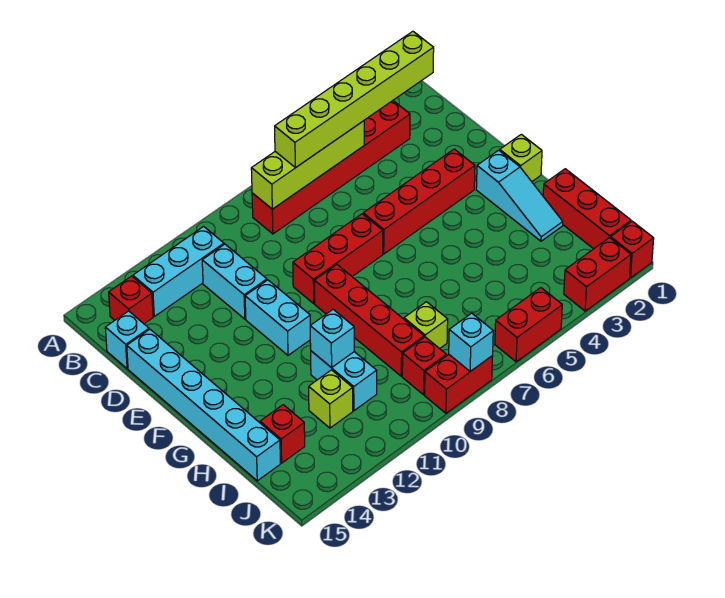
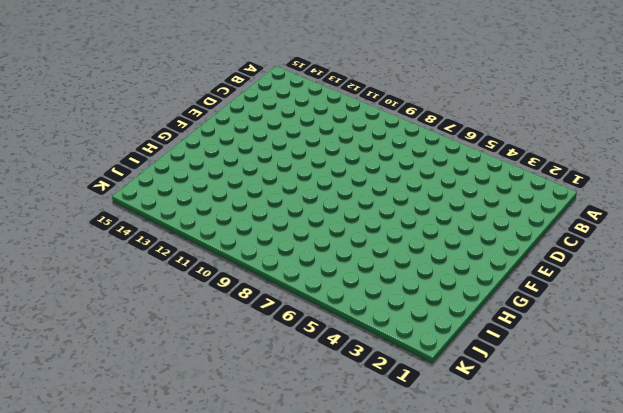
none -> red brick B3:B8 level 1
none -> cyan brick B11:B13 level 1
none -> red brick B14 level 1

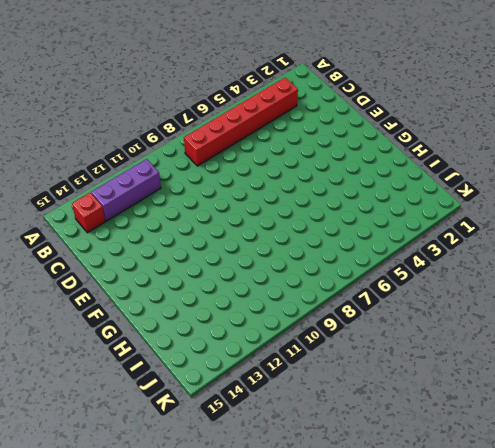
purple brick B11:B13 level 1 -> cyan brick B11:B13 level 1
none -> cyan brick C11:D11 level 1
none -> cyan brick C15 level 1
none -> cyan brick D15:I15 level 1

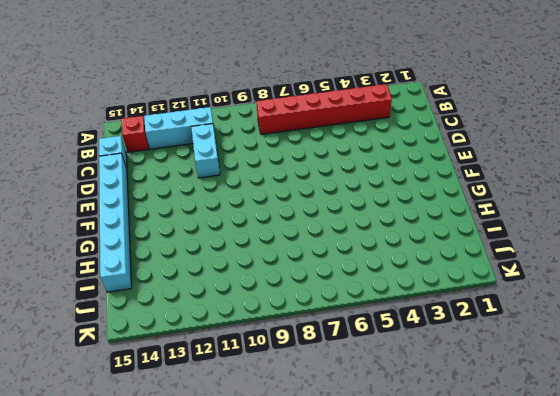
none -> red brick E3:E6 level 1
none -> red brick E7:E9 level 1
none -> cyan brick E11:F11 level 1

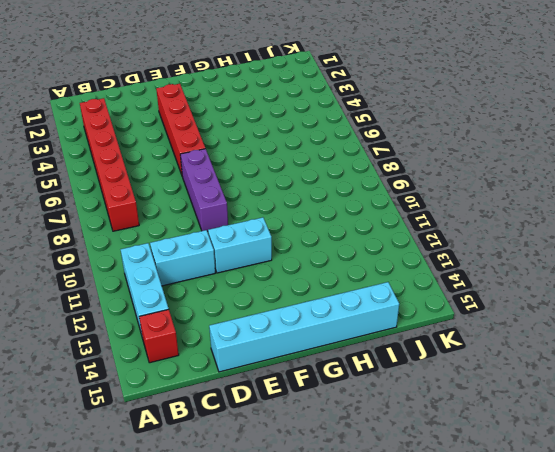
purple brick E7:E9 level 1 -> red brick E7:E9 level 1
none -> cyan brick C15 level 1
none -> lime brick F1 level 1
none -> cyan slope F2:H2 level 1 top F

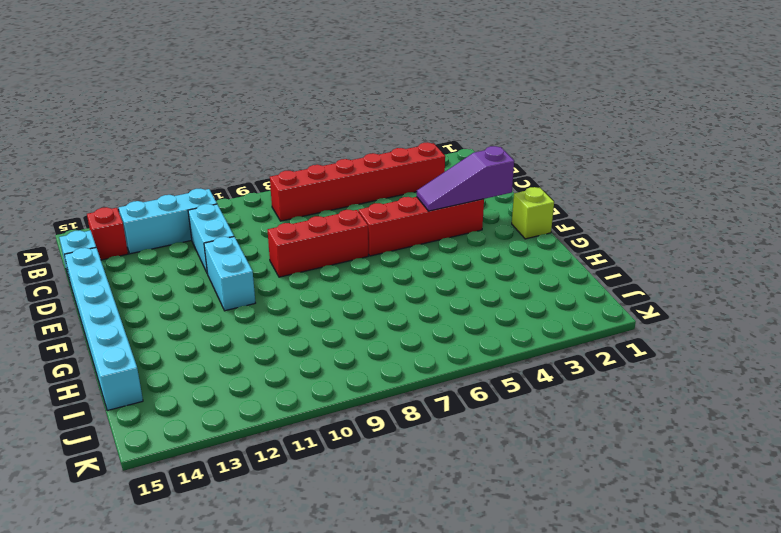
purple slope E2:E4 level 2 top 2 -> none
none -> cyan slope F2:H2 level 1 top F
none -> red brick F9:I9 level 1
none -> red brick H1:J1 level 1

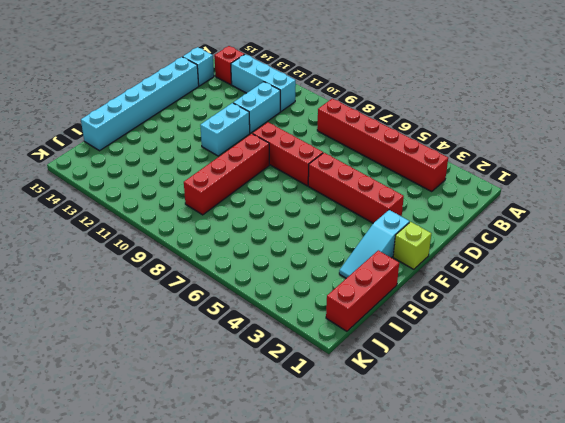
none -> cyan brick H11:I11 level 1
none -> lime brick I8 level 1
none -> lime brick I12 level 1

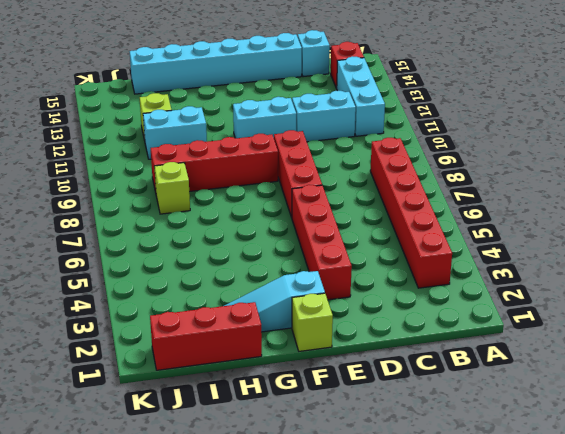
none -> red brick I14 level 1
none -> red brick J9 level 1
none -> red brick K1 level 1

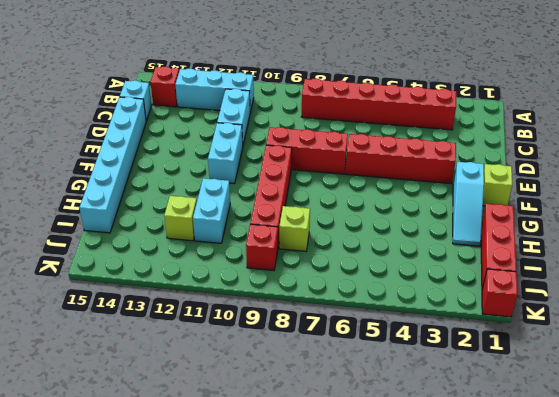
none -> red brick I14 level 1
none -> red brick K2:K3 level 1
none -> red brick K5:K6 level 1

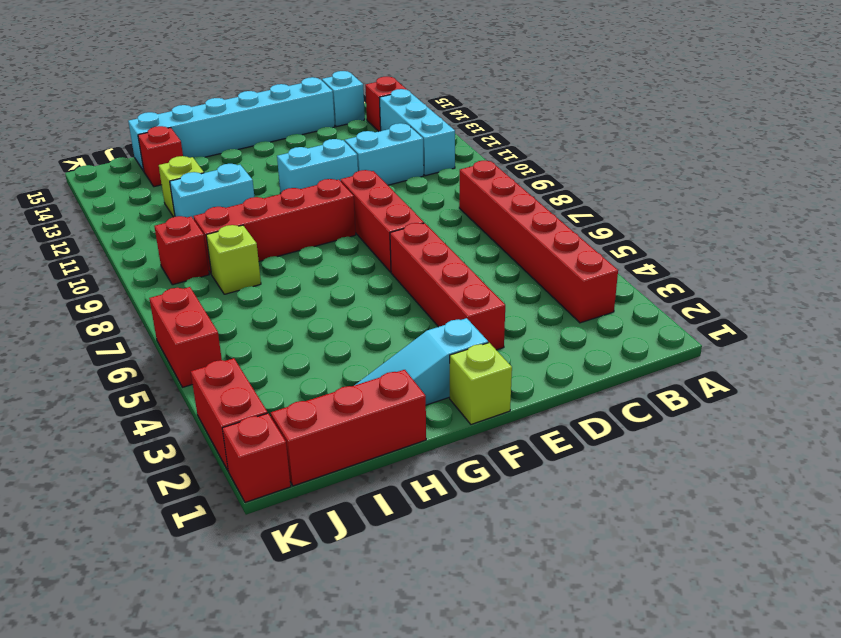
none -> red brick K8:K9 level 1
none -> lime brick B5:B8 level 2
none -> cyan brick H11 level 2

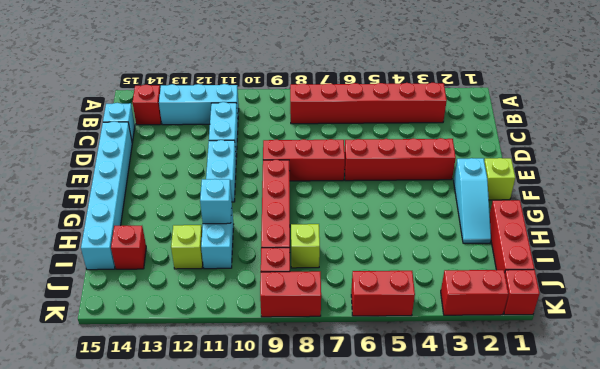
none -> lime brick B5:B8 level 2
none -> cyan brick K8 level 2
none -> lime brick B2:B7 level 3

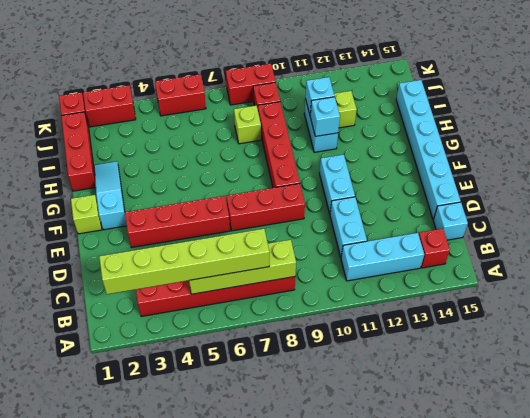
cyan brick I11 level 2 -> cyan brick K8 level 2
none -> red brick I14 level 1

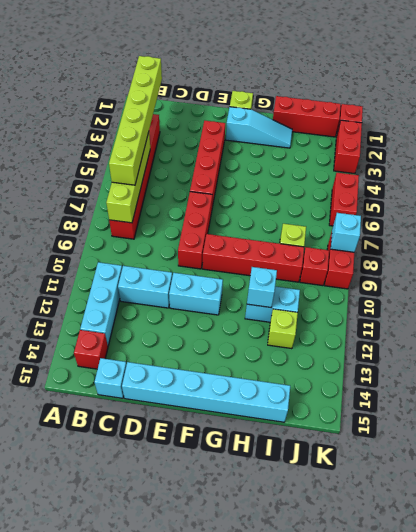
none -> red brick I14 level 1

